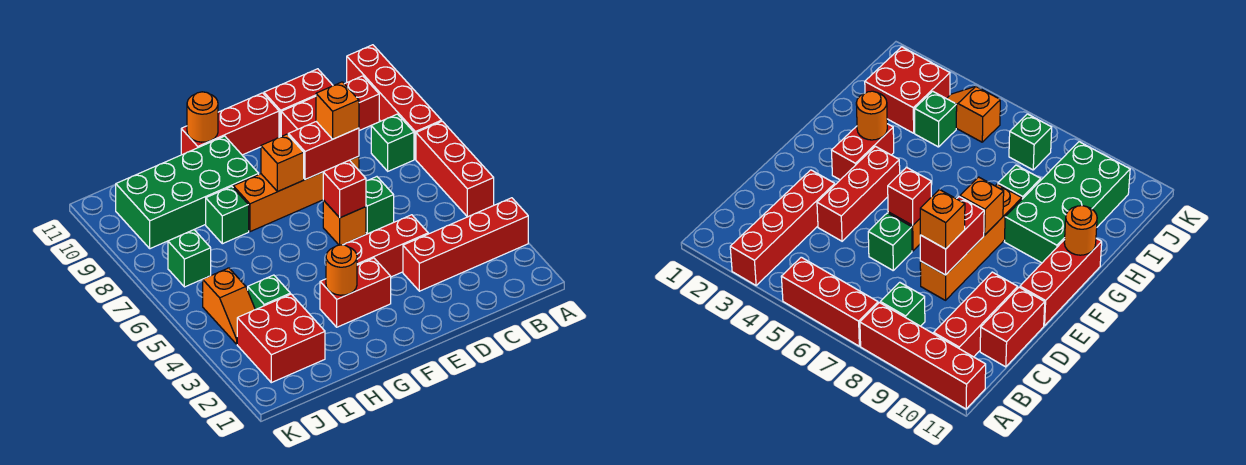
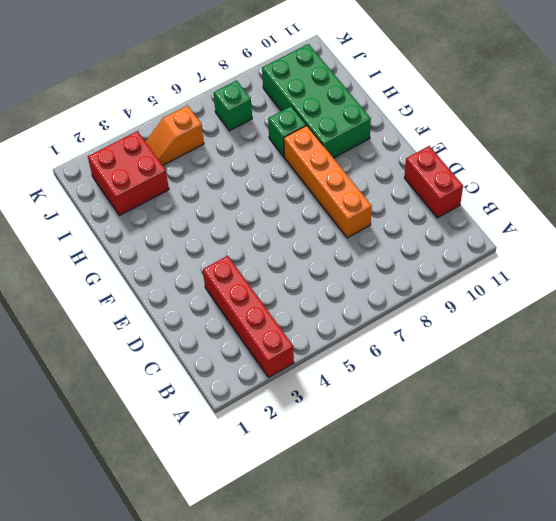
none -> red brick A5:A7 level 1
none -> red brick A8:A11 level 1
none -> green brick B8 level 1

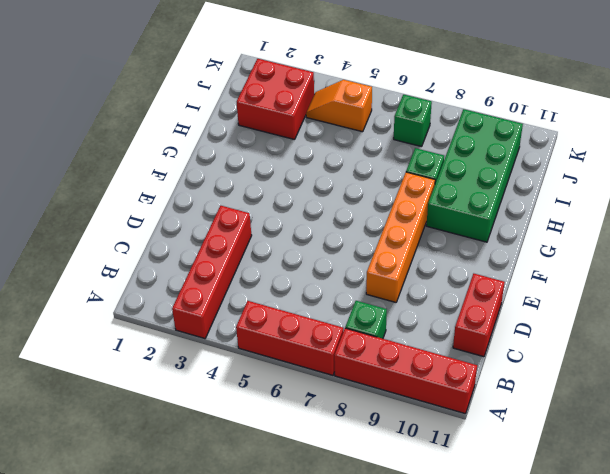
none -> red brick B10:D10 level 1
none -> red brick D4:F4 level 1
none -> green brick D6 level 1

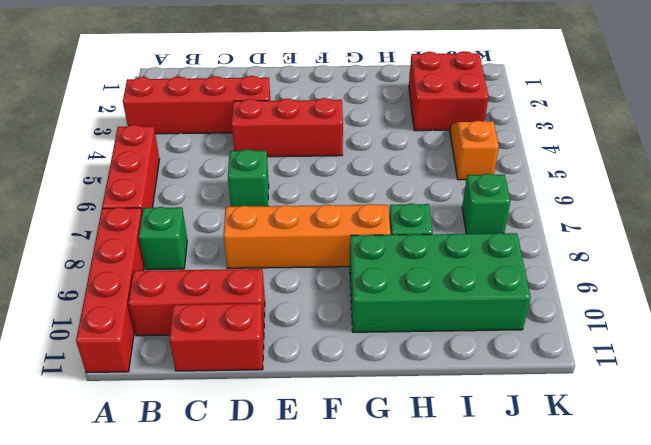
none -> orange brick E6 level 1
none -> red brick E11:G11 level 1
none -> red brick F3:G3 level 1

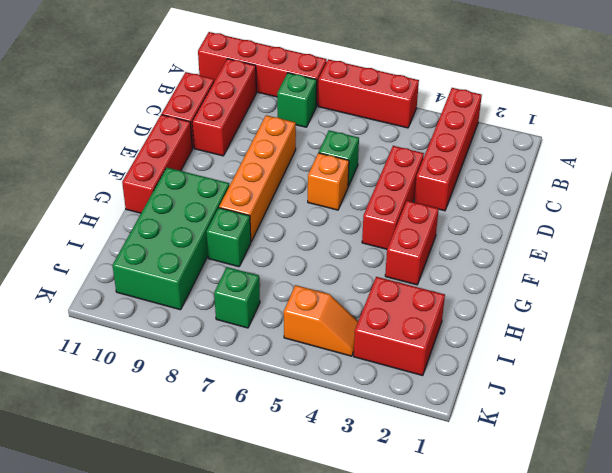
none -> green brick I4 level 1
none -> red brick D8:E8 level 2
none -> red brick E6 level 2

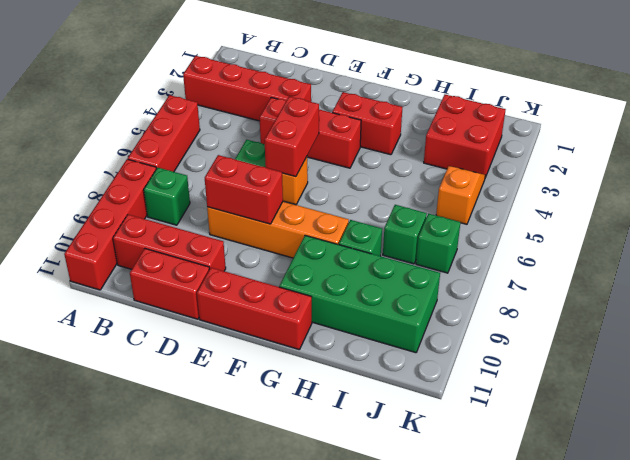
red brick E5:E6 level 2 -> red brick E6 level 2
green brick I7 level 1 -> green brick I4 level 1
none -> orange brick F8 level 2
none -> orange round brick G3 level 2
none -> orange round brick G11 level 2

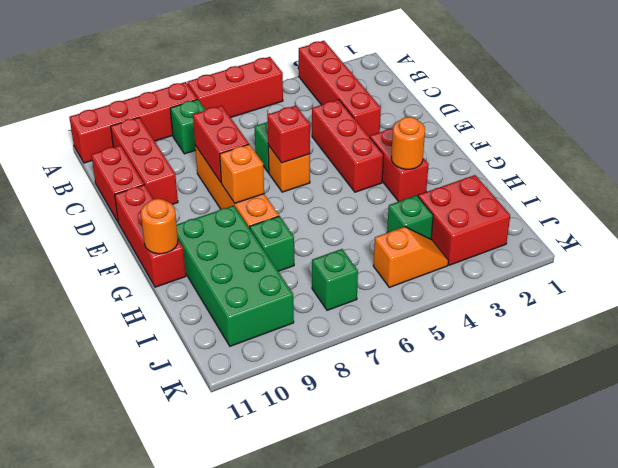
none -> orange brick D8 level 3

